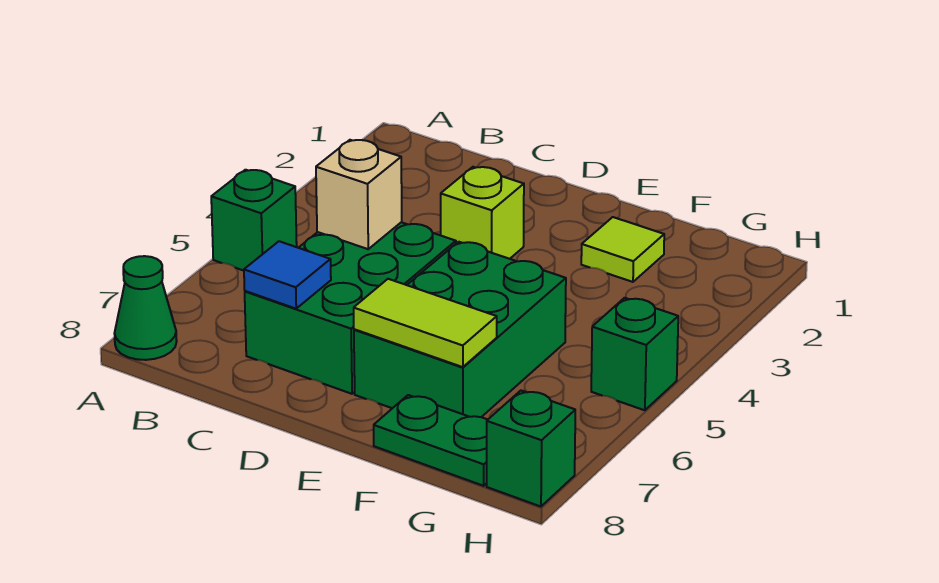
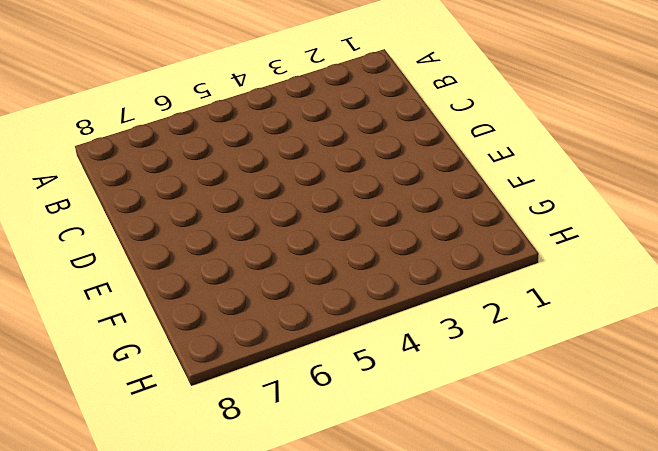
none -> green brick A5 level 1
none -> green cone A8 level 1
none -> green brick C5:D7 level 1

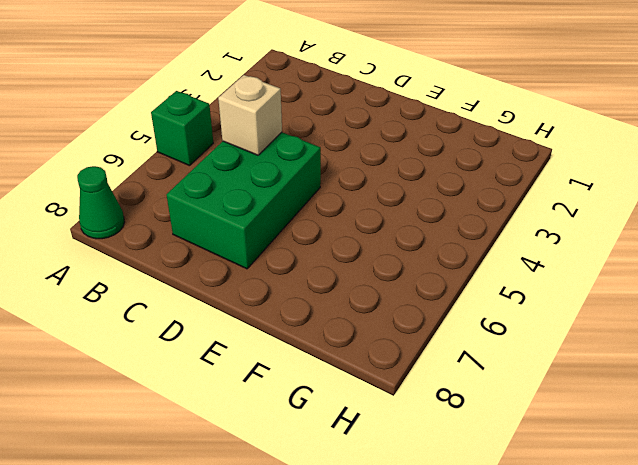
none -> lime brick D3 level 1
none -> green brick E5:F7 level 1
none -> lime tile F2 level 1

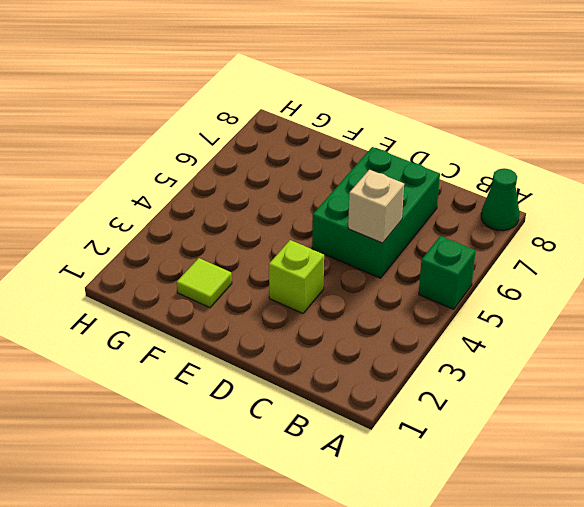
none -> green brick E5:F7 level 1
none -> green plate F8:G8 level 1
none -> green brick H5 level 1

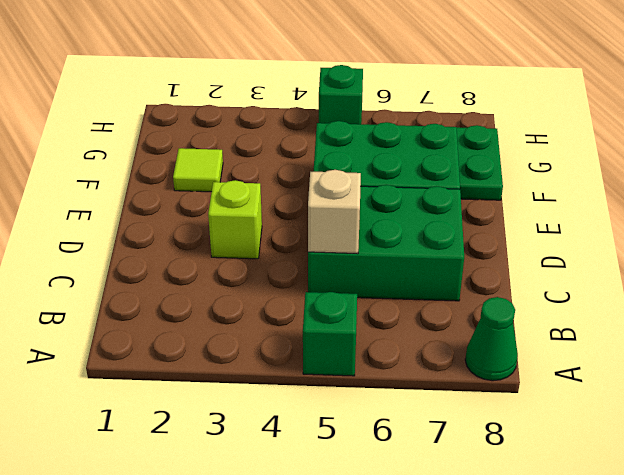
none -> green brick H8 level 1
none -> blue tile C7 level 2
none -> lime tile E7:F7 level 2

